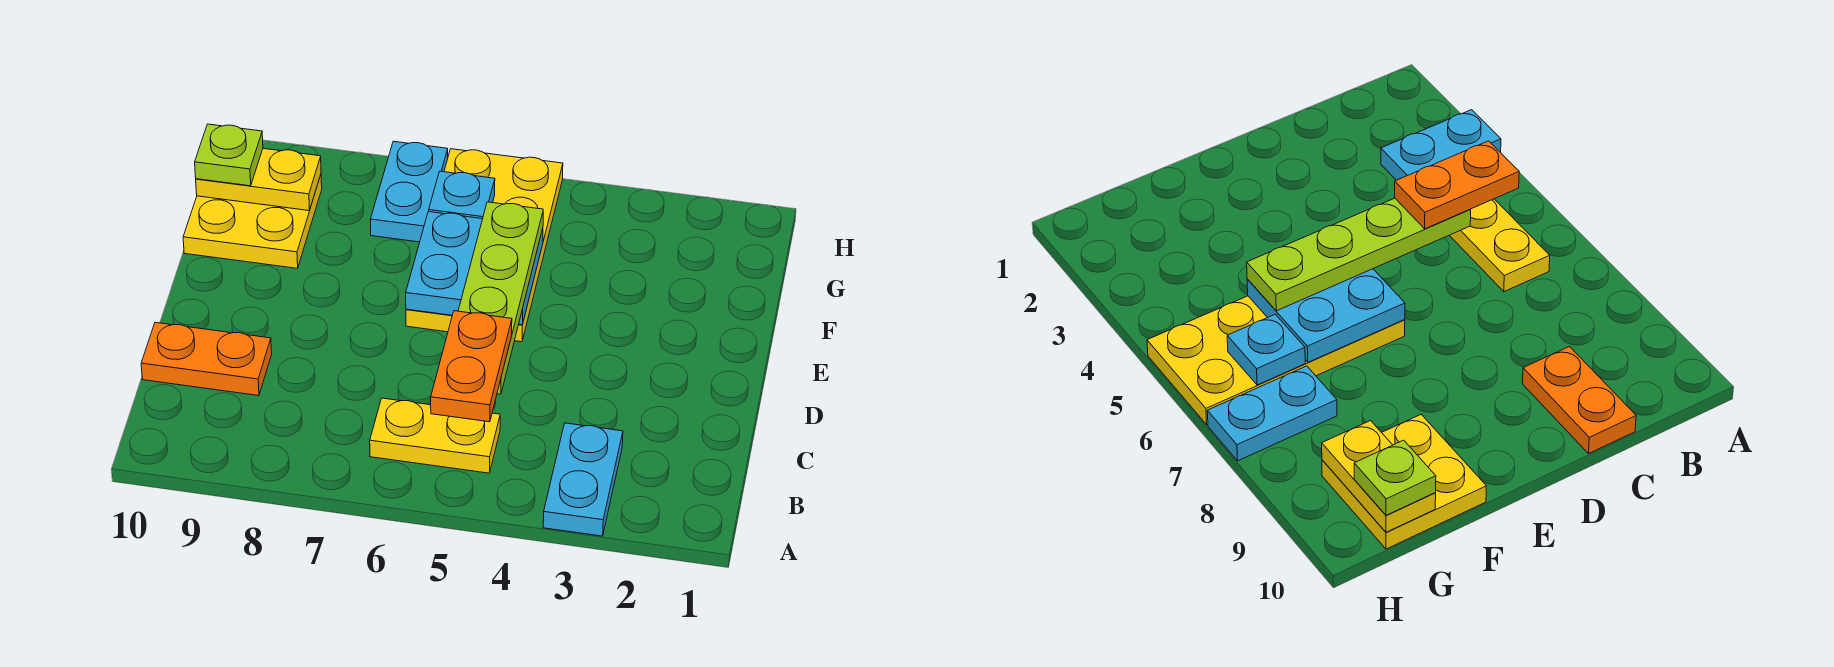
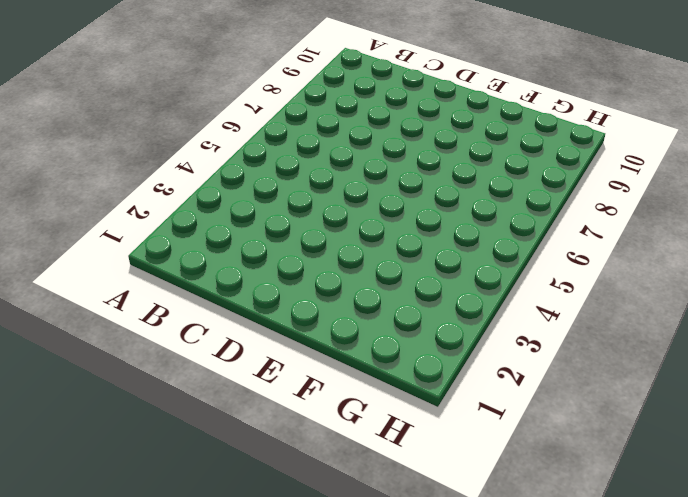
none -> cyan plate A3:B3 level 1
none -> yellow plate B5:B6 level 1
none -> orange plate C9:C10 level 1

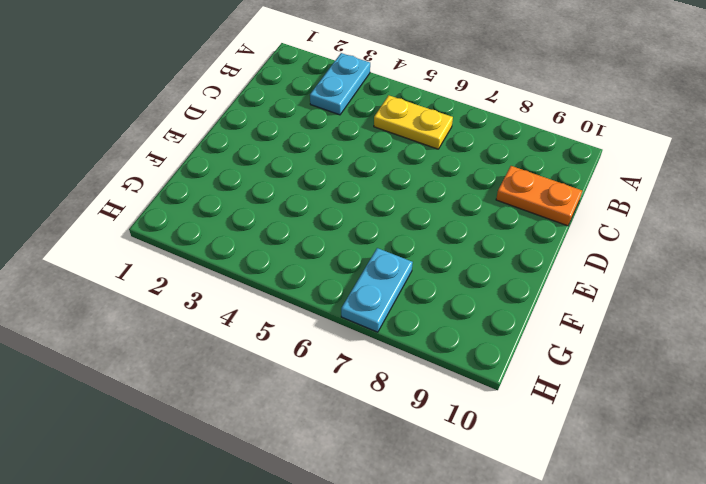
none -> yellow plate E5:H6 level 1
none -> yellow plate F9:G10 level 1
none -> cyan plate E5:F6 level 2

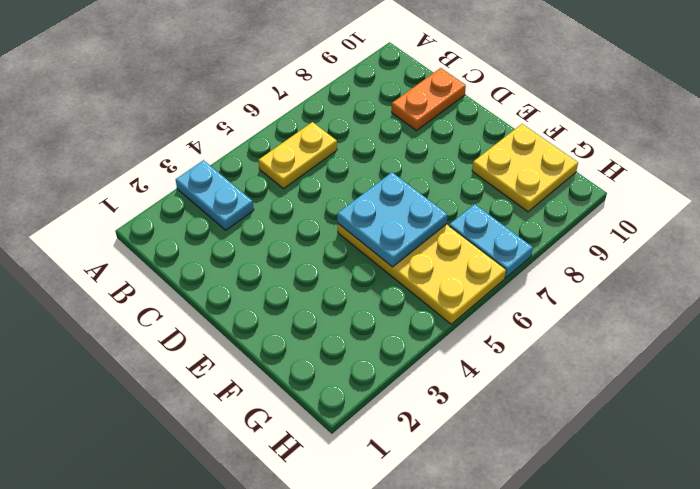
none -> cyan plate G6 level 2
none -> yellow plate G9:G10 level 2
none -> lime plate C5:F5 level 3

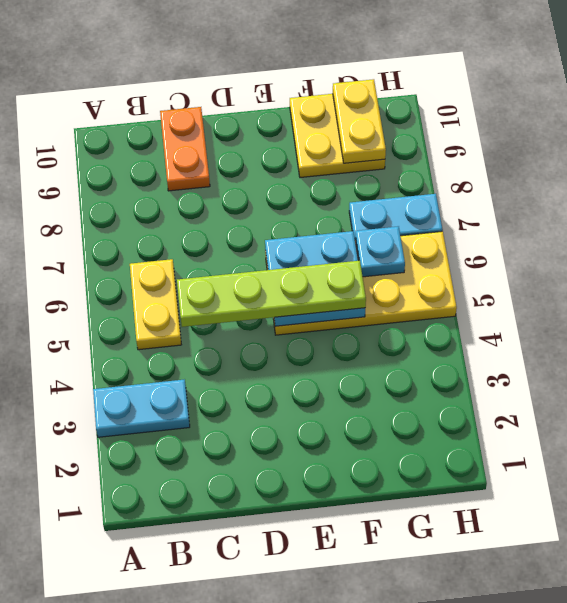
none -> lime plate G10 level 3
none -> orange plate B5:C5 level 4

